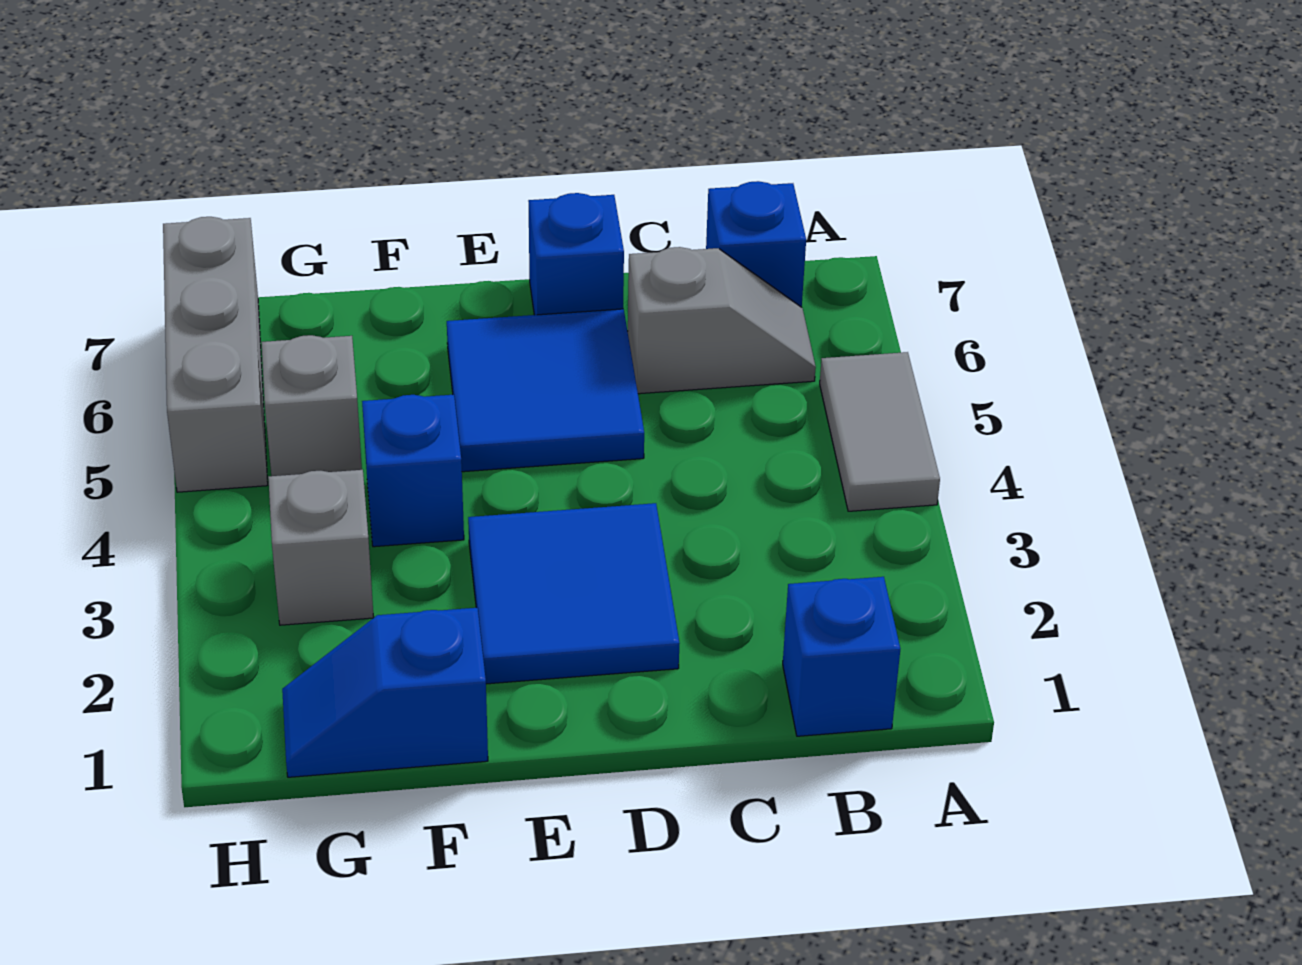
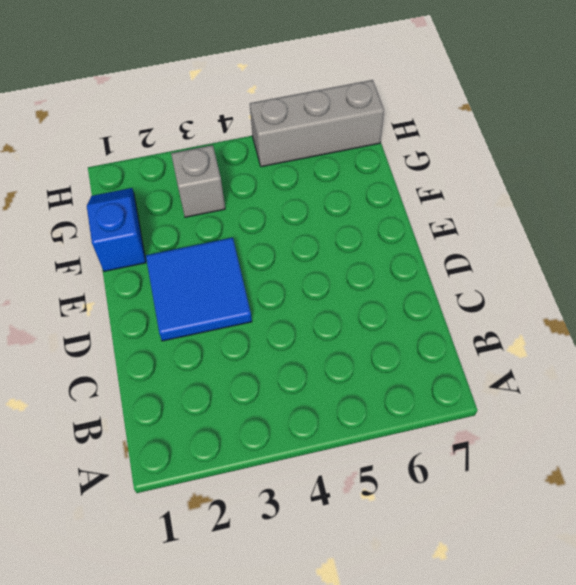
none -> grey tile A4:A5 level 1
none -> blue brick B1 level 1
none -> grey slope B6:C6 level 1 top C

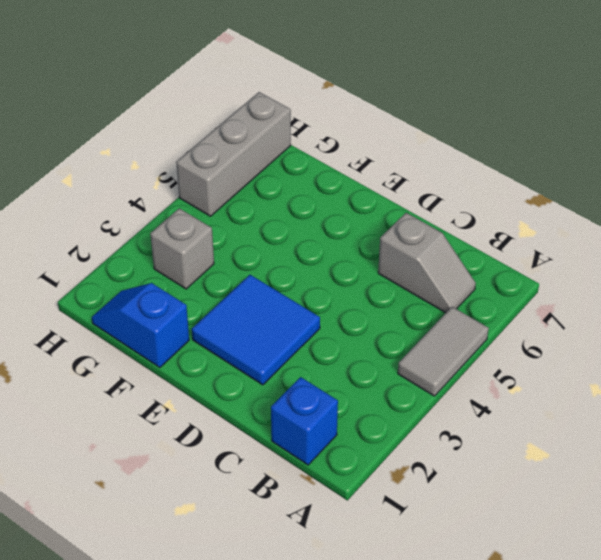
none -> blue brick B7 level 1
none -> blue tile D5:E6 level 1
none -> blue brick D7 level 1

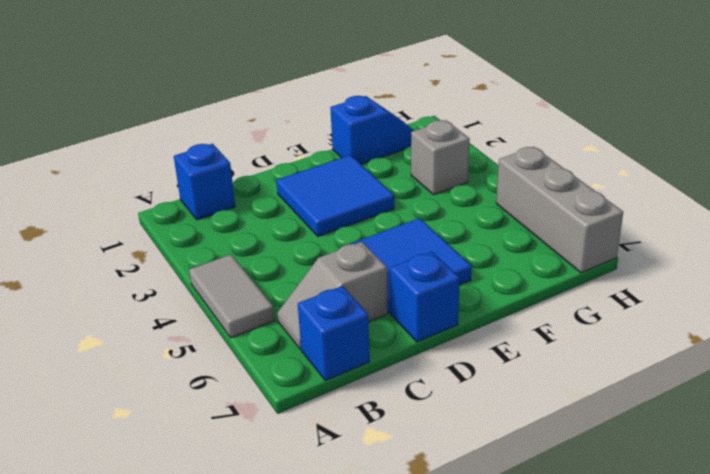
none -> blue brick F4 level 1
none -> grey brick G5 level 1

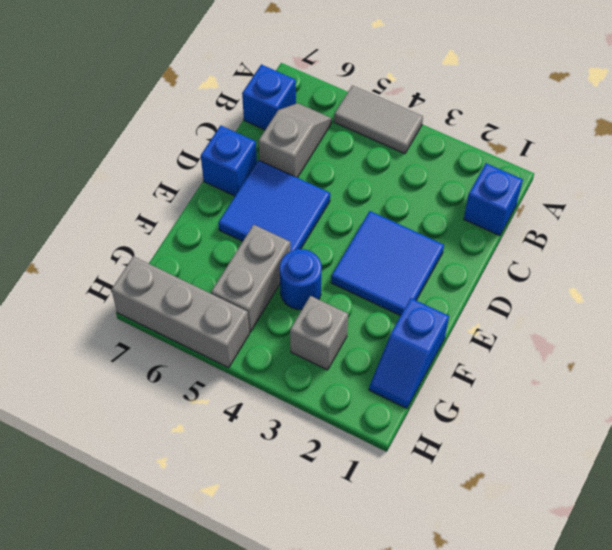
blue round brick F4 level 1 -> blue brick F4 level 1
grey brick F5:G5 level 1 -> grey brick G5 level 1

